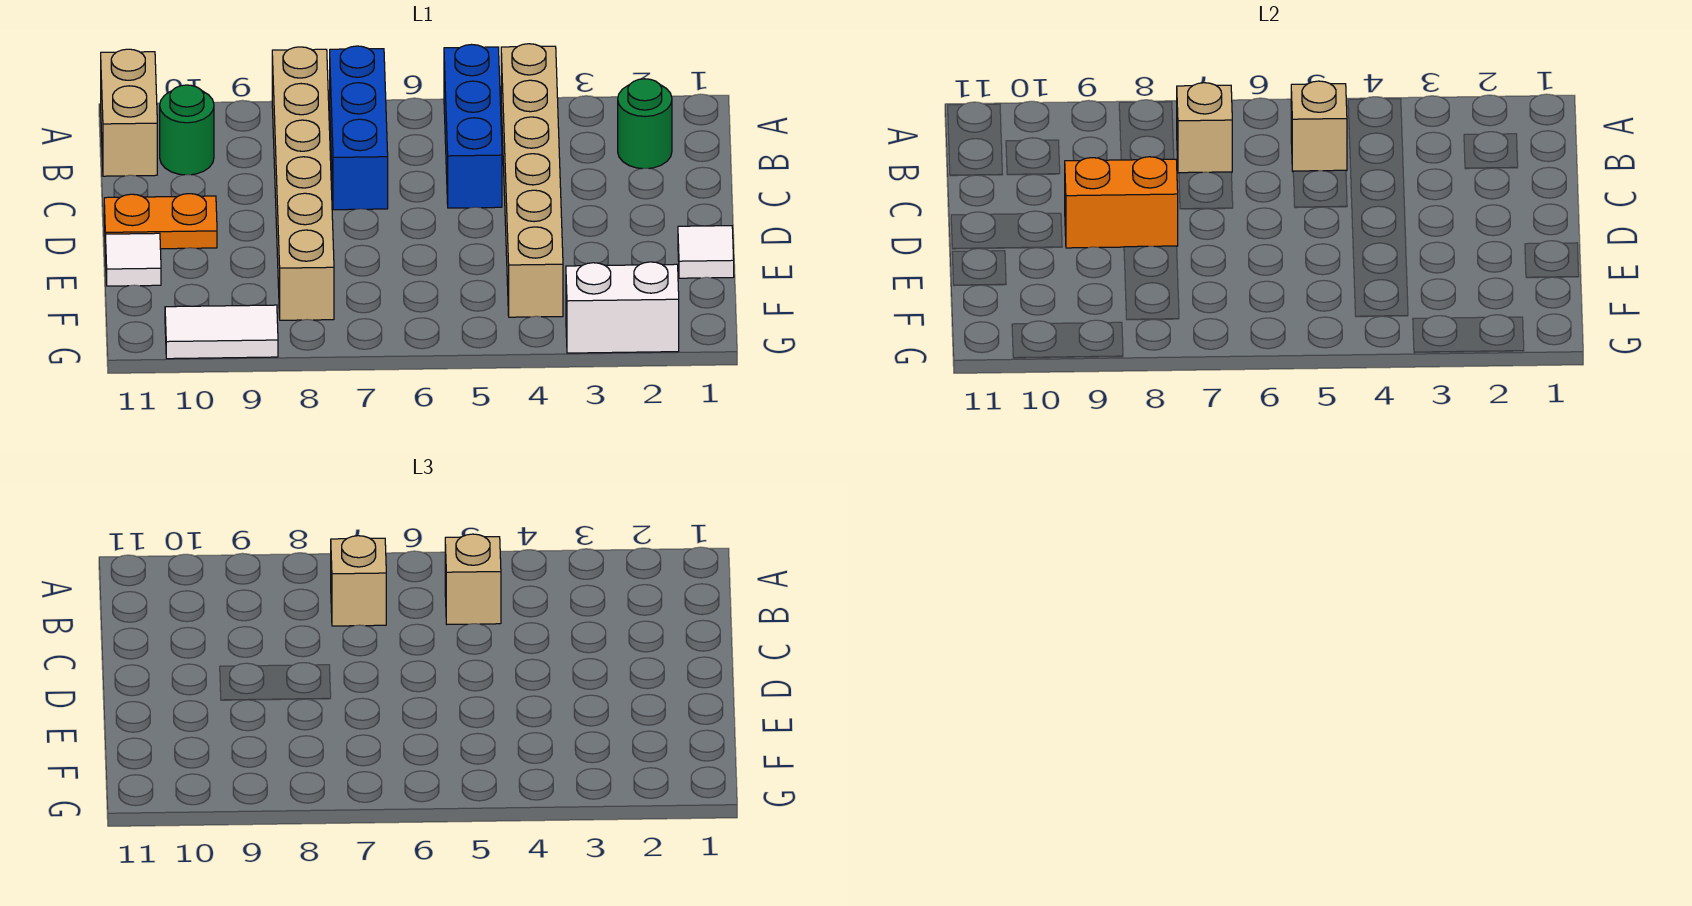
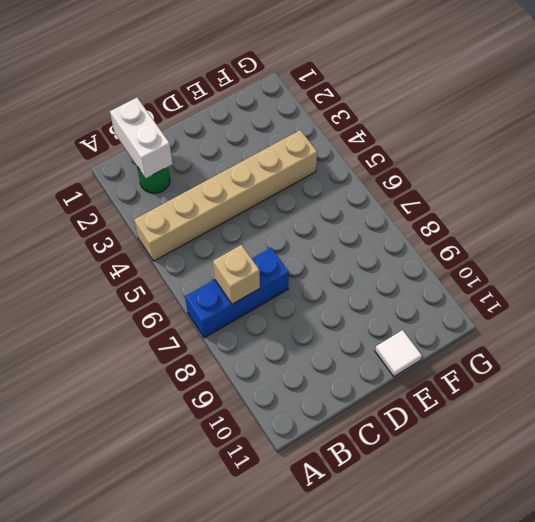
white brick B1:B2 level 2 -> white brick G2:G3 level 1
none -> blue brick A5:C5 level 1
none -> tan brick A8:F8 level 1
none -> tan brick A11:B11 level 1

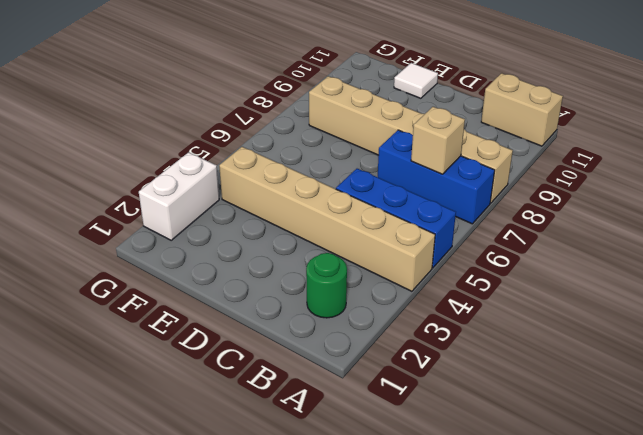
none -> green round brick B10 level 1
none -> orange plate D10:D11 level 1
none -> white tile E1 level 1

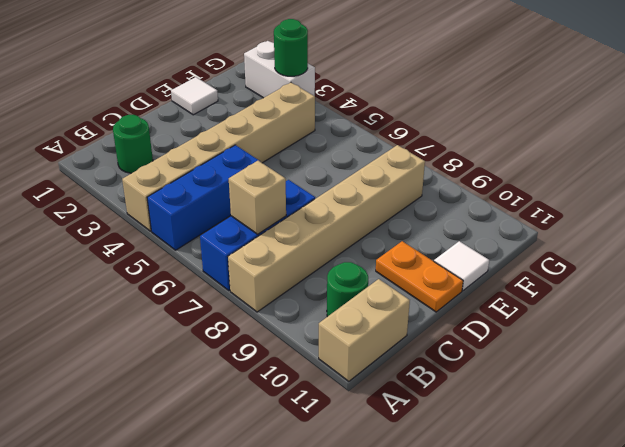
green round brick G3 level 2 -> none
none -> white tile G9:G10 level 1
none -> tan brick B5 level 2
none -> orange brick D8:D9 level 2

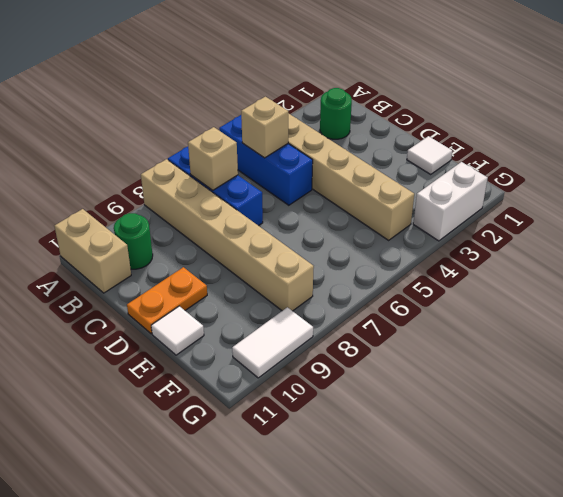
none -> orange brick D8:D9 level 2
none -> tan brick B5 level 3
none -> tan brick B7 level 3

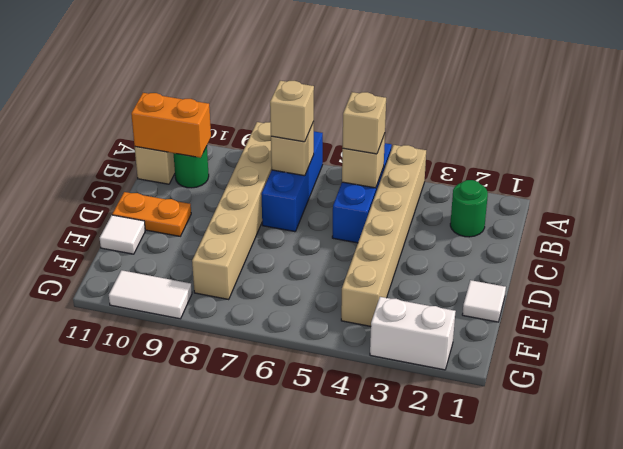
orange brick B10:B11 level 2 -> orange brick D8:D9 level 2

